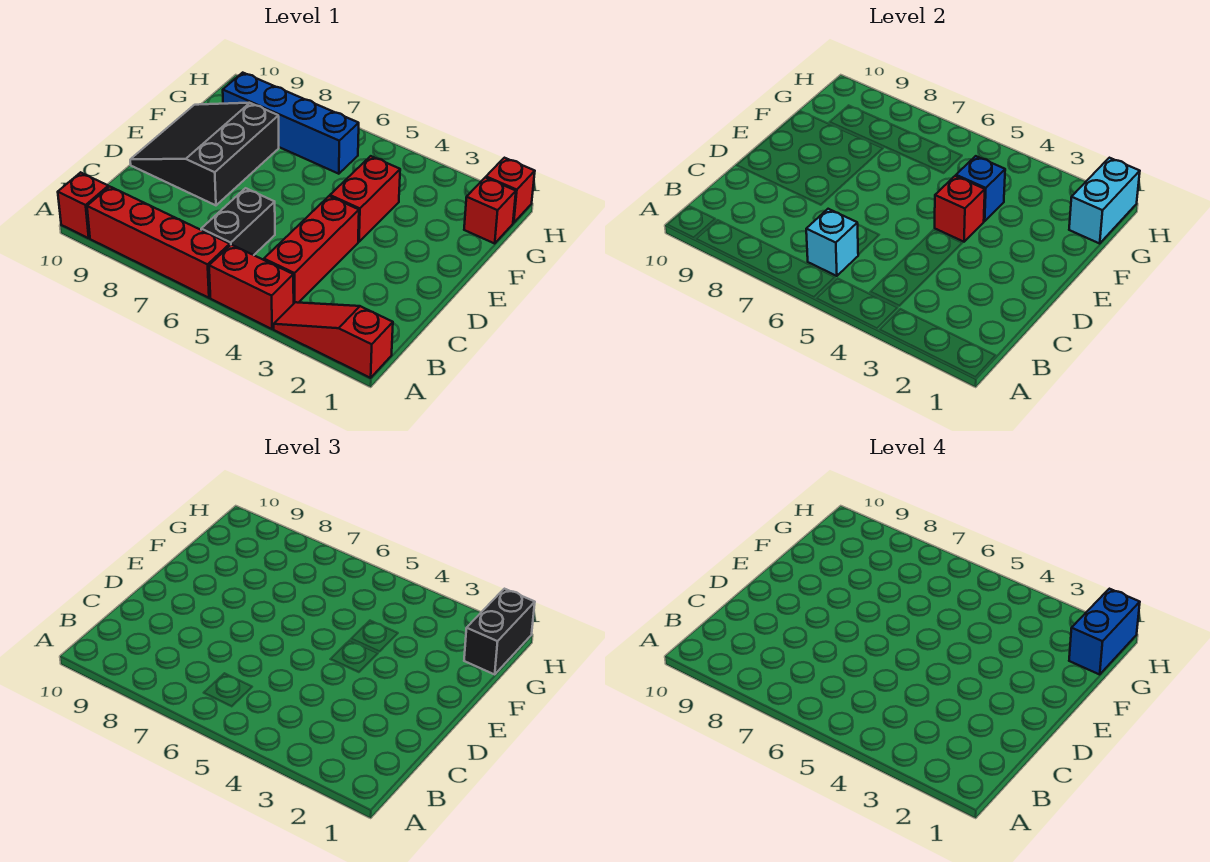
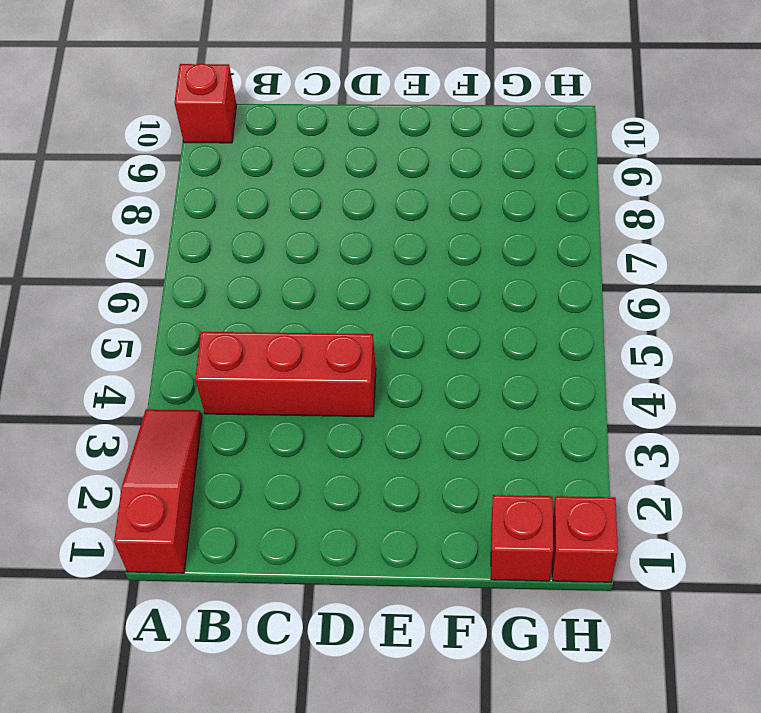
none -> red brick A4:A5 level 1
none -> red brick A6:A9 level 1
none -> black brick B6:C6 level 1

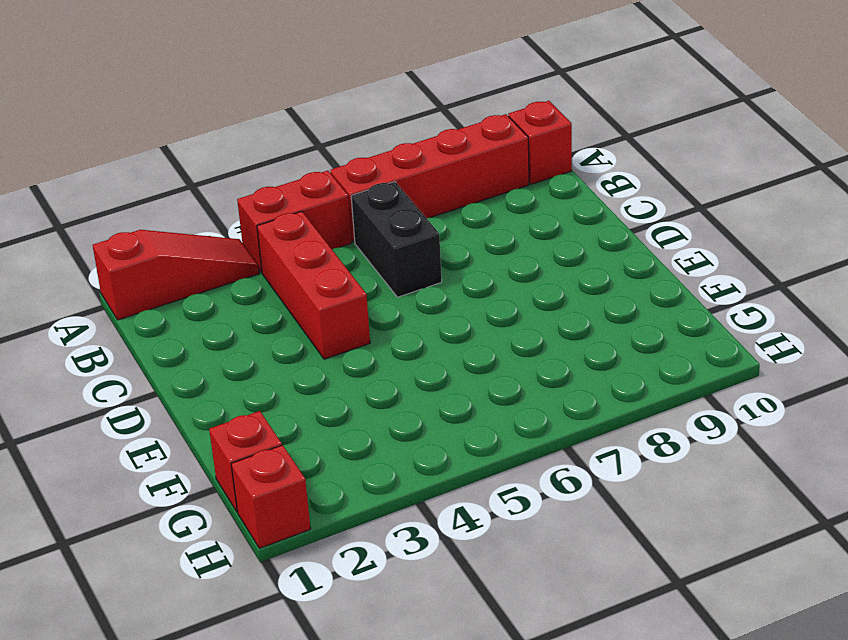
none -> black slope D8:F10 level 1 top 8
none -> red brick E4:F4 level 1
none -> blue brick G6:G9 level 1

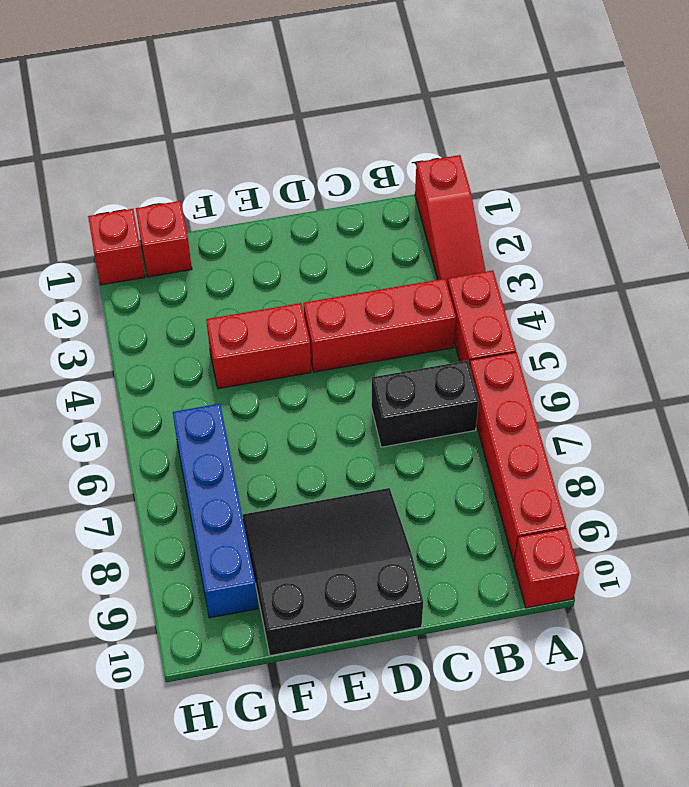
black slope D8:F10 level 1 top 10 -> black slope D8:F10 level 1 top 8
none -> cyan brick B6 level 2
none -> red brick E4 level 2
none -> blue brick F4 level 2

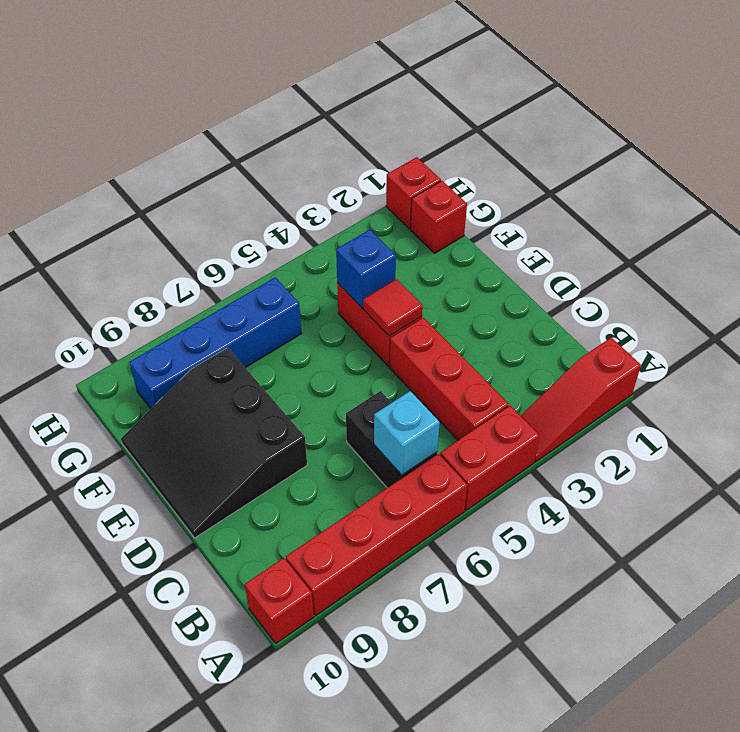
red tile E4 level 2 -> red brick E4 level 2
none -> cyan brick G1:H1 level 2
none -> black brick G1:H1 level 3
none -> blue brick G1:H1 level 4

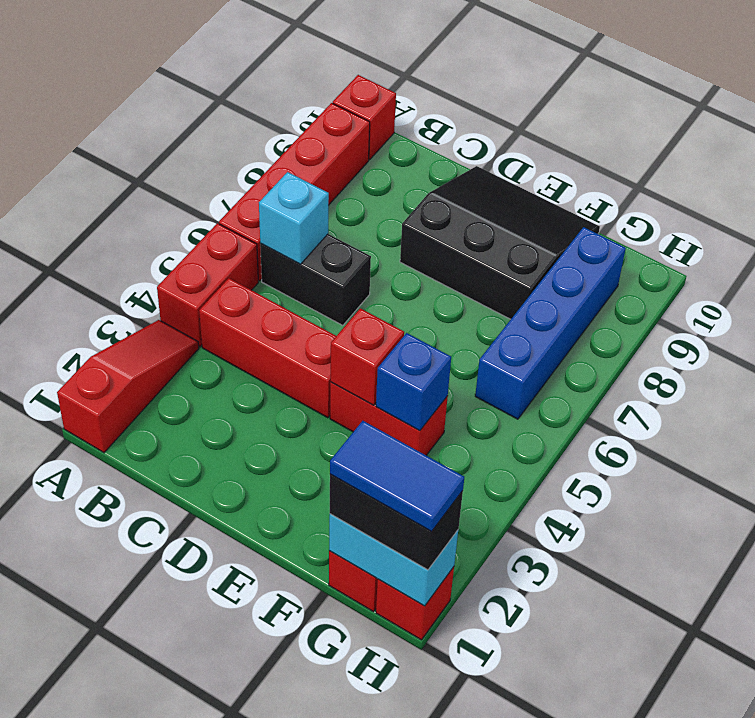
blue tile G1:H1 level 4 -> blue brick G1:H1 level 4

